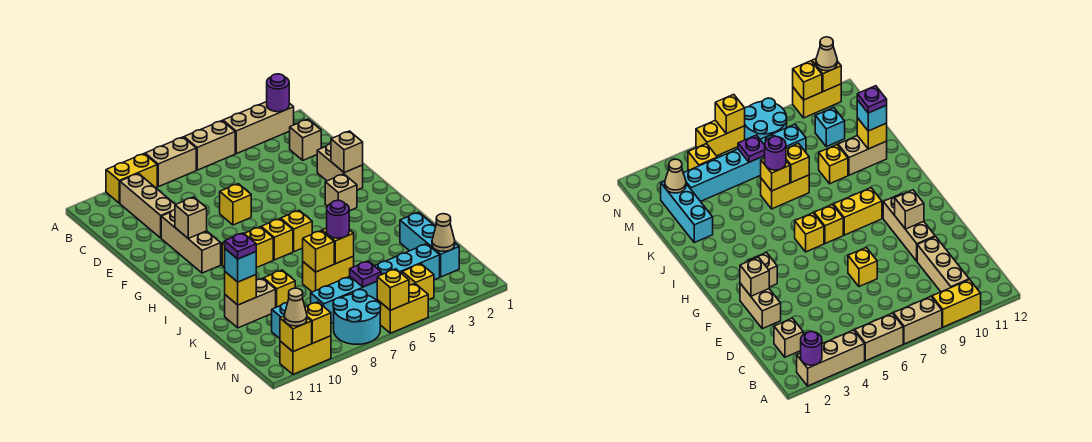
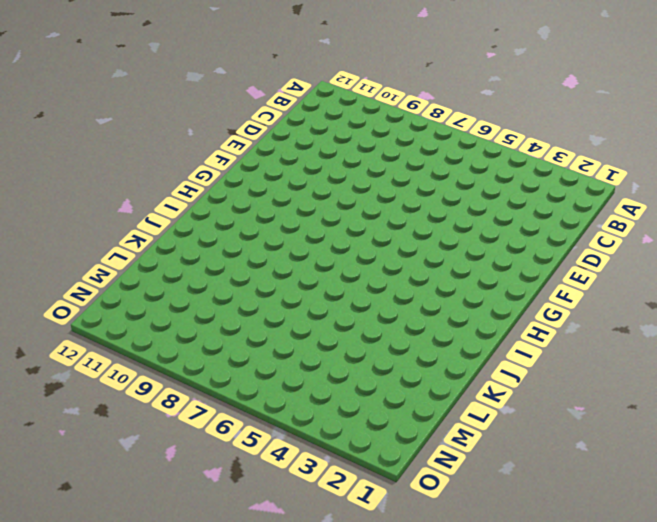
none -> tan brick A2:A4 level 1
none -> tan brick A5:A6 level 1
none -> tan brick A7:A8 level 1
none -> yellow brick A9:A10 level 1

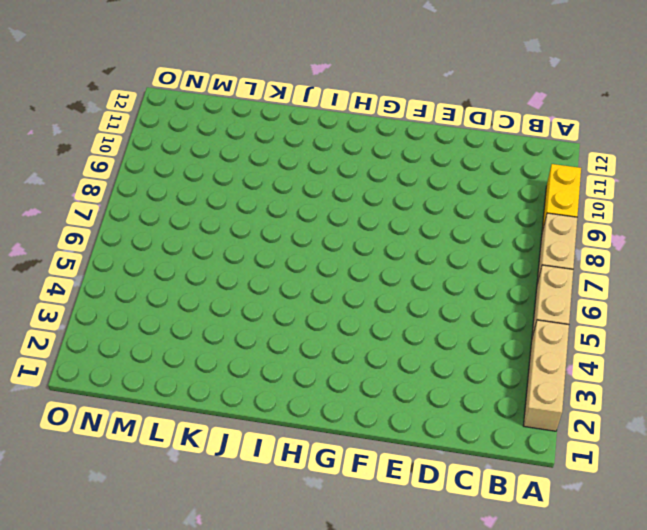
none -> tan brick B10:D10 level 1
none -> tan brick C2 level 1
none -> tan brick E2:F2 level 1
none -> yellow brick E7 level 1

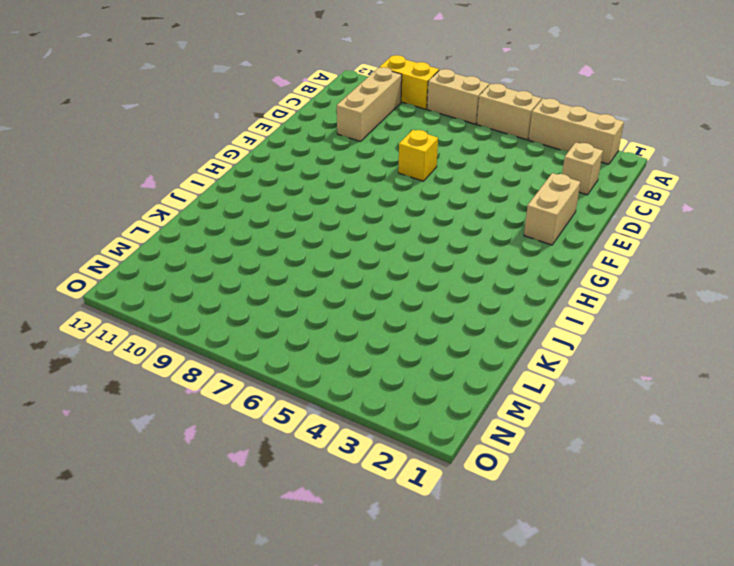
none -> tan brick E10:G10 level 1
none -> tan brick G3 level 1
none -> yellow brick H6 level 1
none -> yellow brick H7 level 1

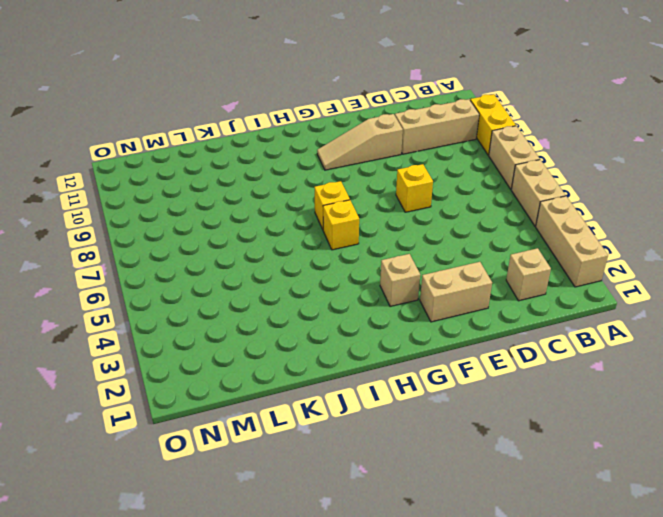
tan slope E10:G10 level 1 top E -> tan brick E10:G10 level 1
none -> yellow brick H8:H9 level 1
none -> cyan brick K2:M2 level 1
none -> yellow brick K6:K7 level 1
none -> yellow brick K9 level 1

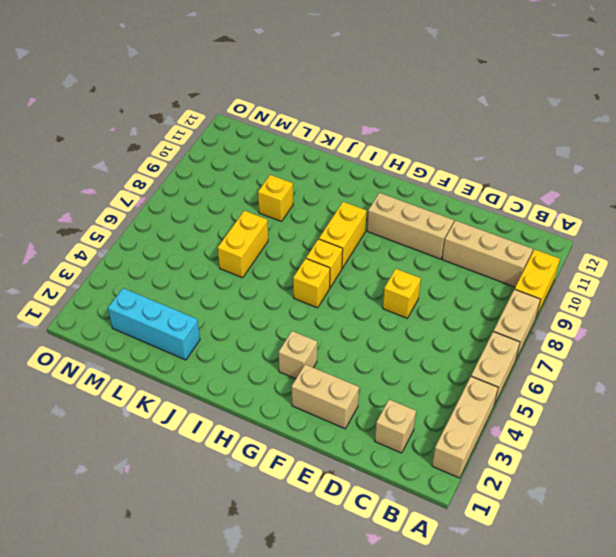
none -> tan brick K10:K11 level 1
none -> cyan brick M3:M8 level 1
none -> cyan brick M10 level 1
none -> yellow brick N4 level 1

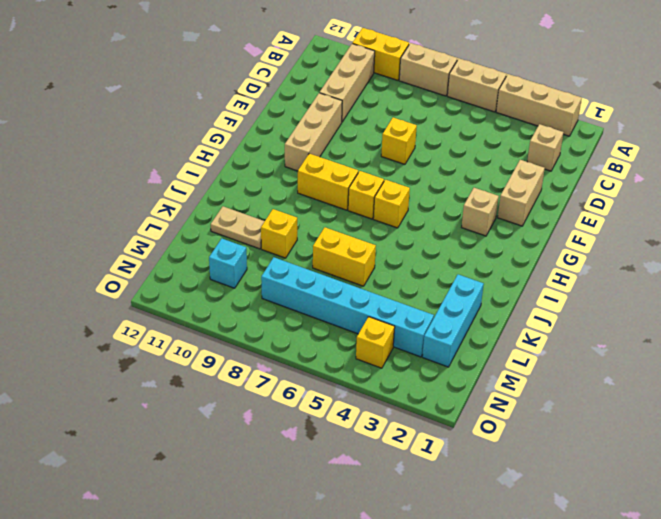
tan plate K10:K11 level 1 -> tan brick K10:K11 level 1
none -> cyan round brick N7:O8 level 1
none -> yellow brick O5:O6 level 1
none -> yellow brick O10:O11 level 1
none -> purple round brick A2 level 2

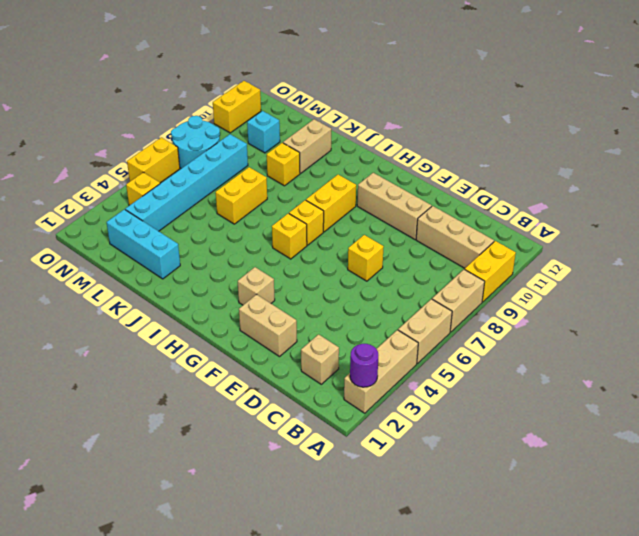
none -> tan brick F2 level 2
none -> tan brick F10 level 2
none -> yellow brick K6 level 2
none -> yellow brick K7 level 2

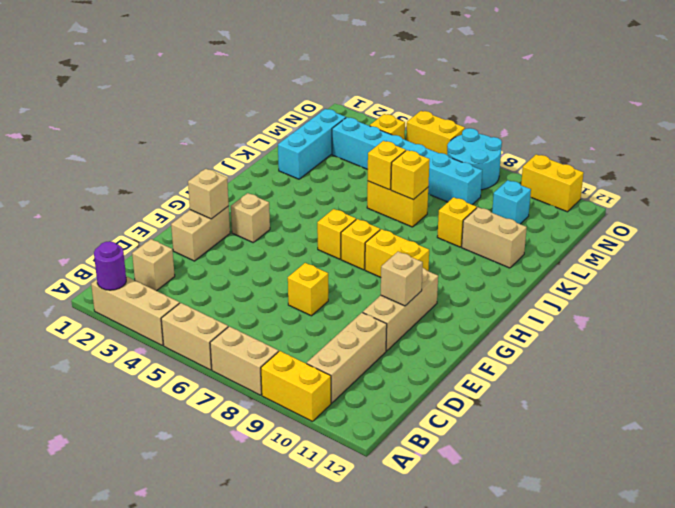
none -> yellow brick K11 level 2
none -> tan cone M2 level 2
none -> purple plate M6 level 2
none -> yellow brick O6 level 2

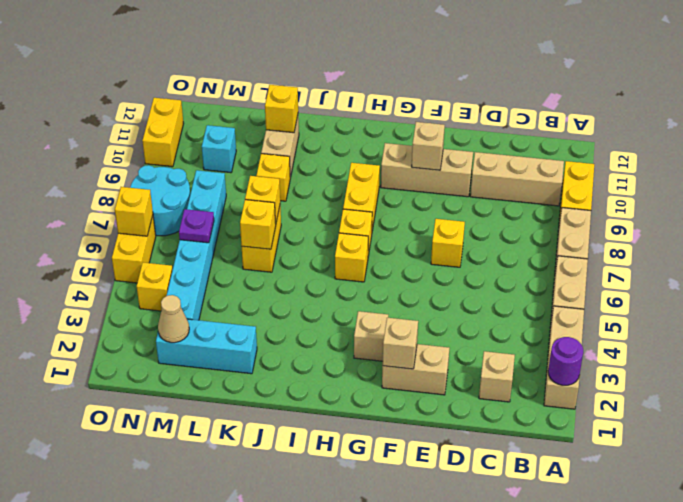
none -> yellow brick O10 level 2
none -> yellow brick O11 level 2
none -> purple round brick K6 level 3
none -> cyan brick K11 level 3

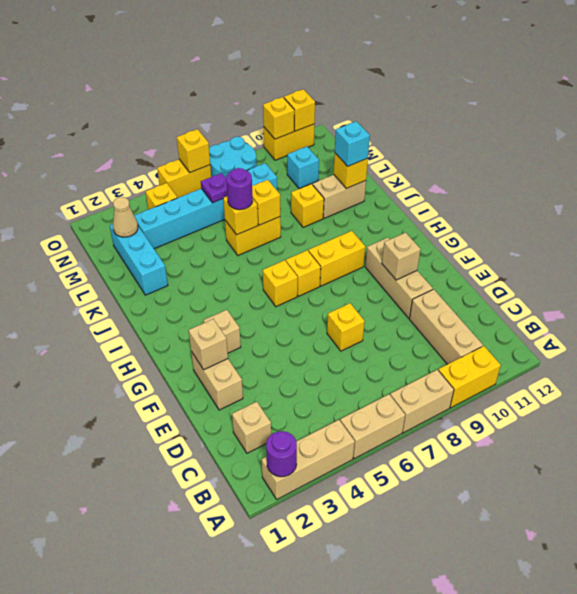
none -> tan cone O11 level 3
none -> purple plate K11 level 4

